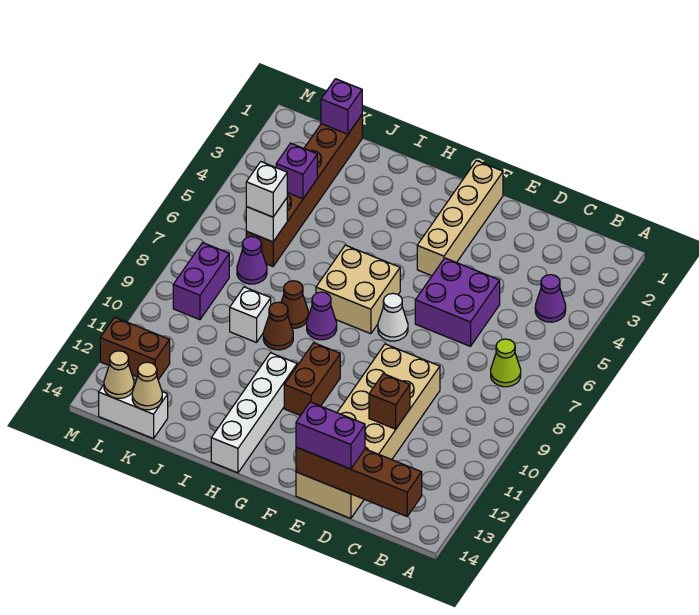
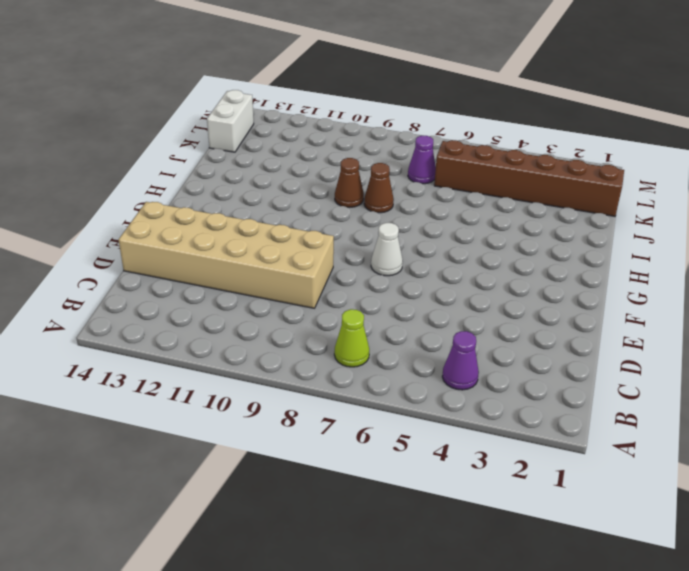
none -> purple brick D5:E6 level 1
none -> tan brick F1:F4 level 1
none -> tan brick G6:H7 level 1

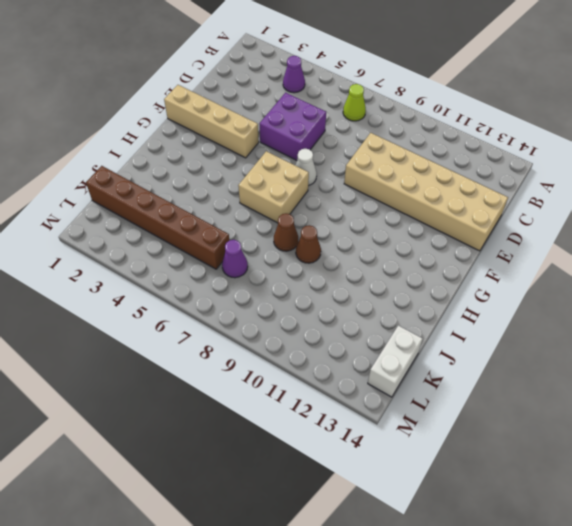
none -> brown brick G10:G11 level 1
none -> purple cone H8 level 1
none -> white brick H11:H14 level 1

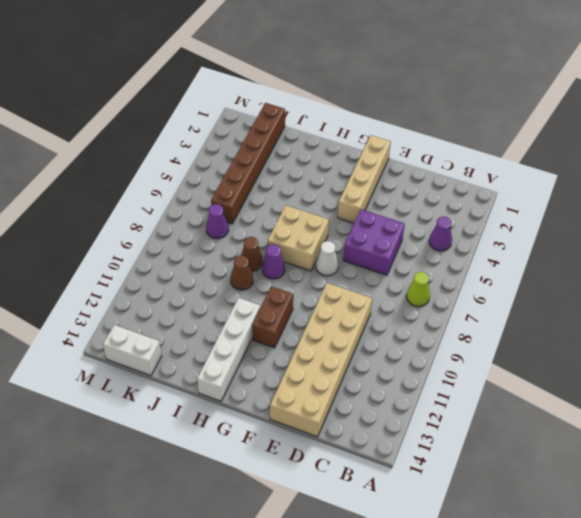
none -> white brick J9 level 1
none -> purple brick L8:L9 level 1
none -> brown brick L12:M12 level 1

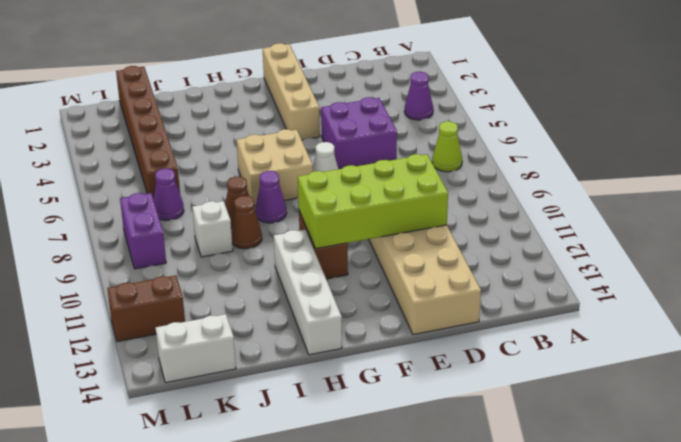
lime brick D10:G11 level 2 -> brown brick D11 level 2
none -> brown brick B14:E14 level 2
none -> purple brick K1 level 2
none -> purple brick K4 level 2

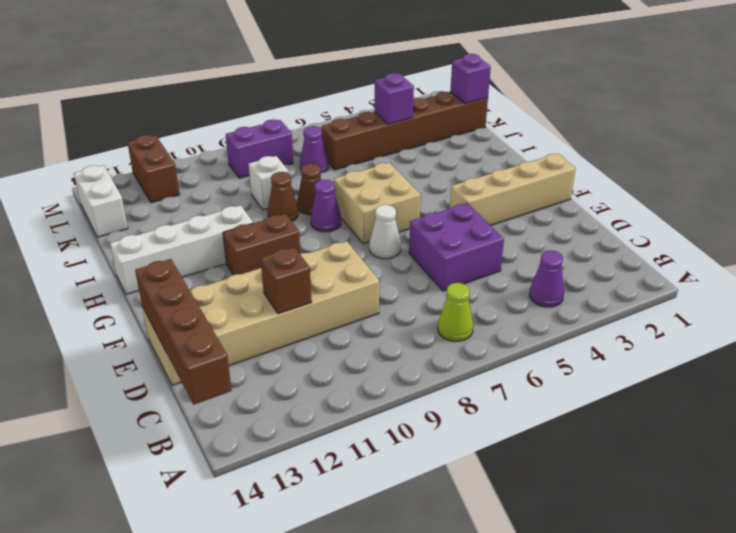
none -> white brick K6 level 2
none -> tan cone K14 level 2
none -> tan cone L14 level 2

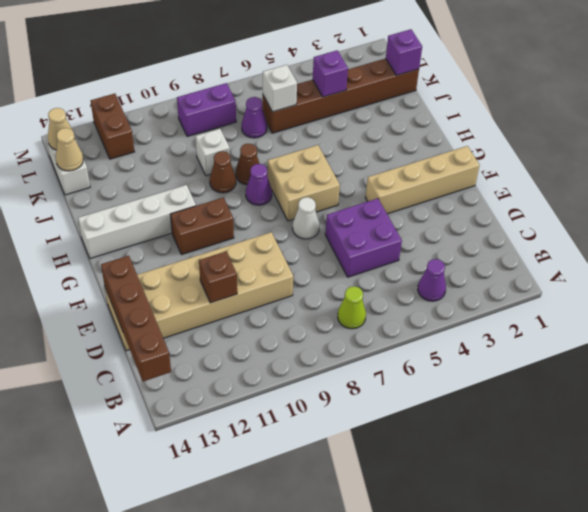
none -> purple brick D14:E14 level 3
none -> white brick K6 level 3

